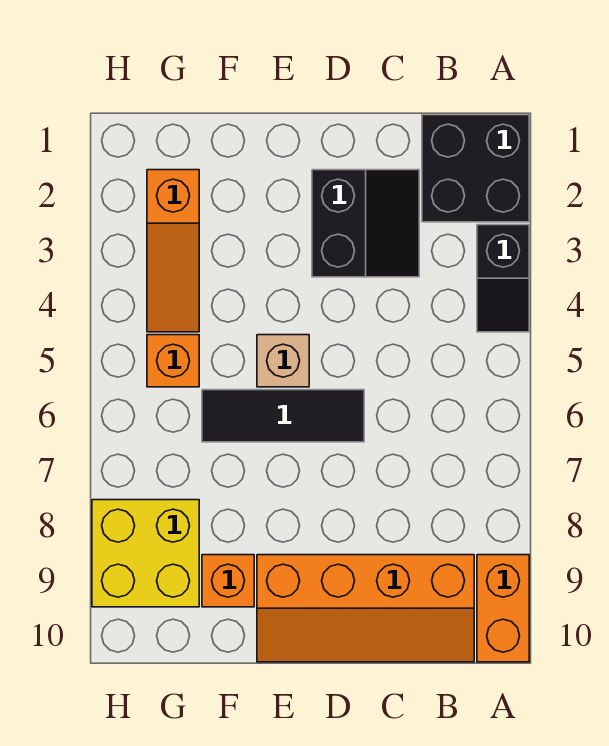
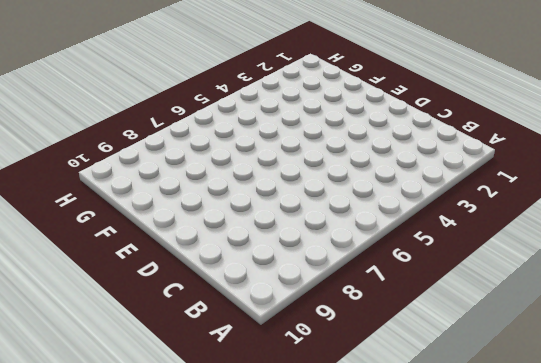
none -> black brick A1:B2 level 1
none -> black slope A3:A4 level 1 top 3

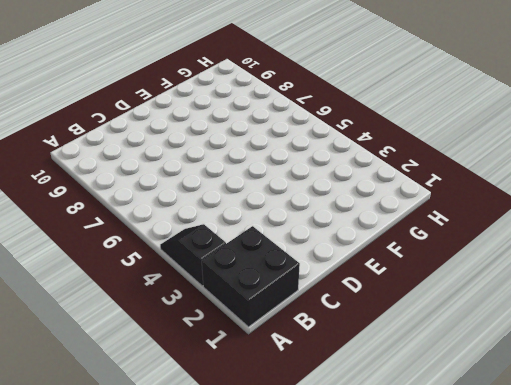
none -> orange brick A9:A10 level 1
none -> orange slope B9:E10 level 1 top 9

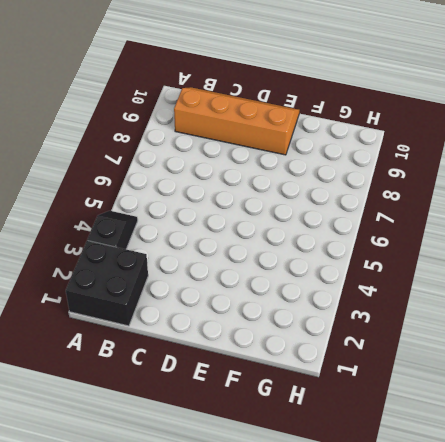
none -> orange brick A9:A10 level 1
none -> black slope C2:D3 level 1 top D

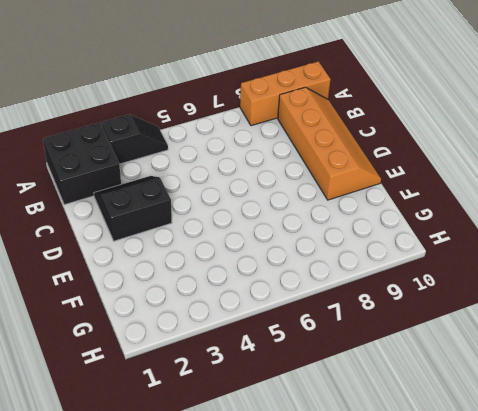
orange brick A8:A10 level 1 -> orange brick A9:A10 level 1
none -> black tile D6:F6 level 1
none -> tan brick E5 level 1

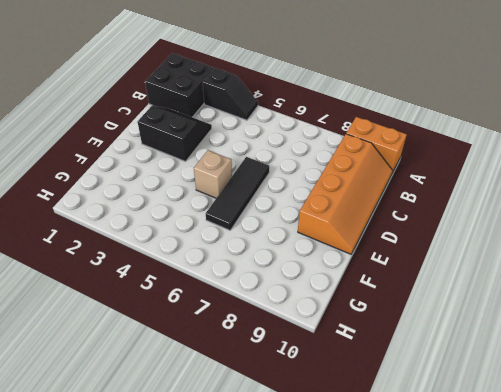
none -> orange brick F9 level 1
none -> orange slope G2:G4 level 1 top 2

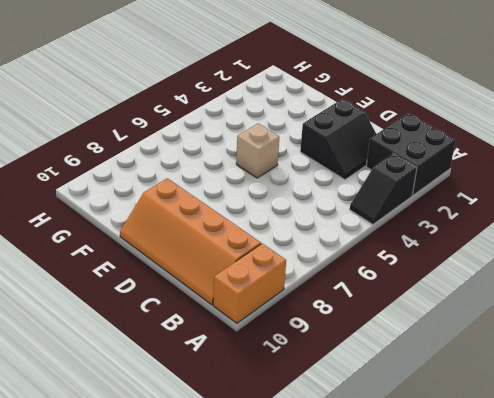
none -> black tile D6:F6 level 1
none -> orange brick F9 level 1

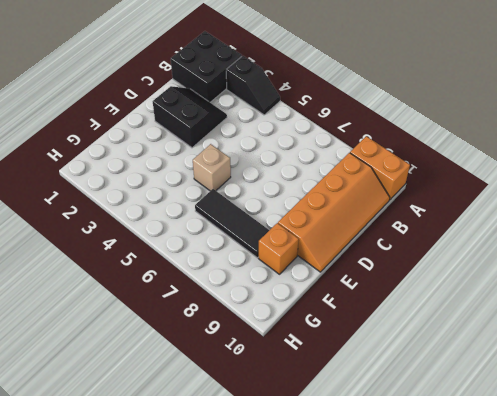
black tile F6:F8 level 1 -> black tile D6:F6 level 1
none -> orange slope G2:G4 level 1 top 2
none -> orange brick G5 level 1

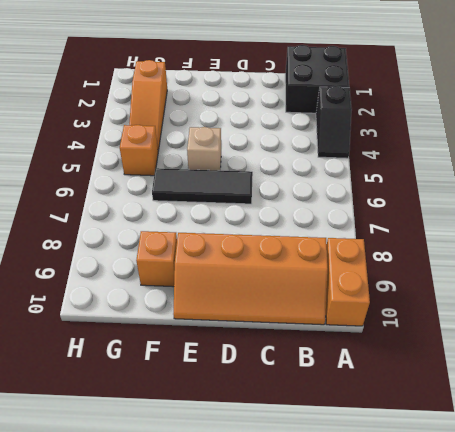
none -> black slope C2:D3 level 1 top D
none -> yellow brick G8:H9 level 1

